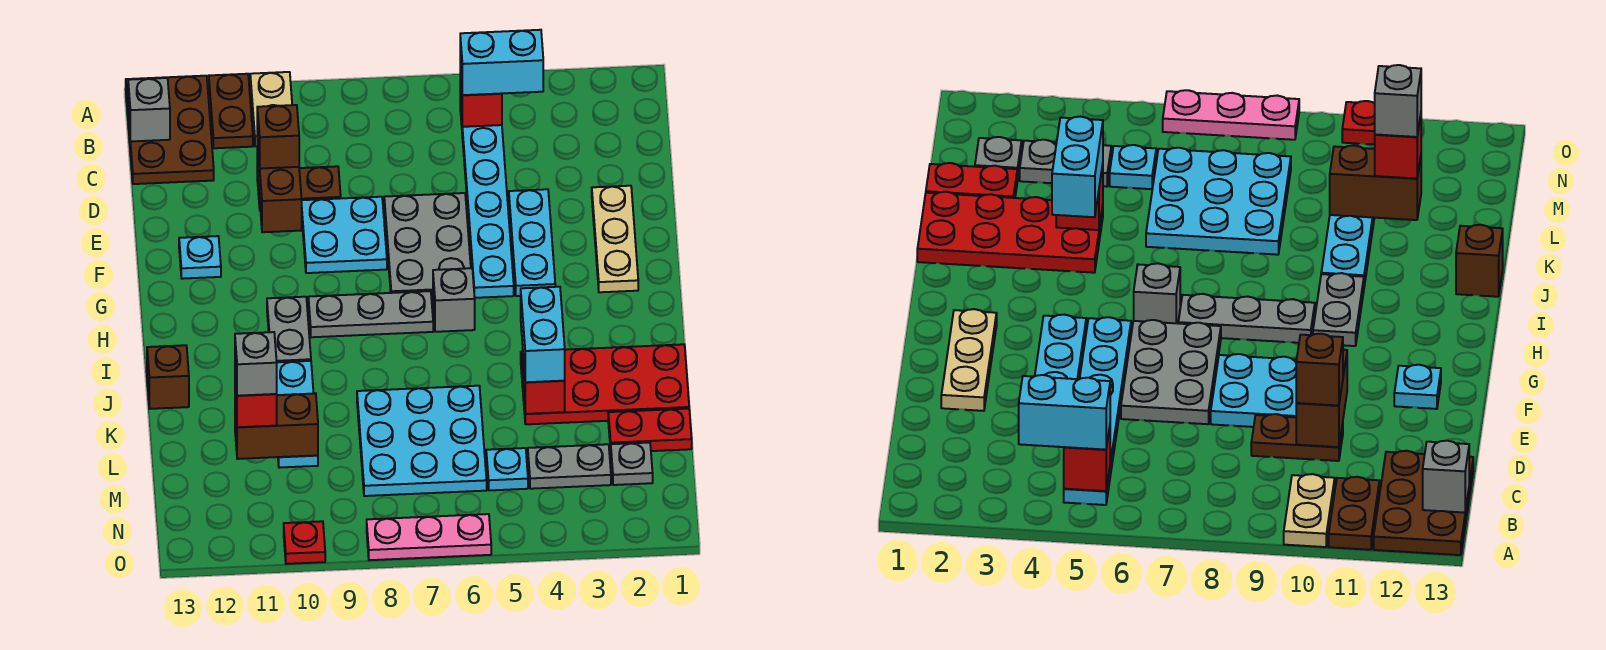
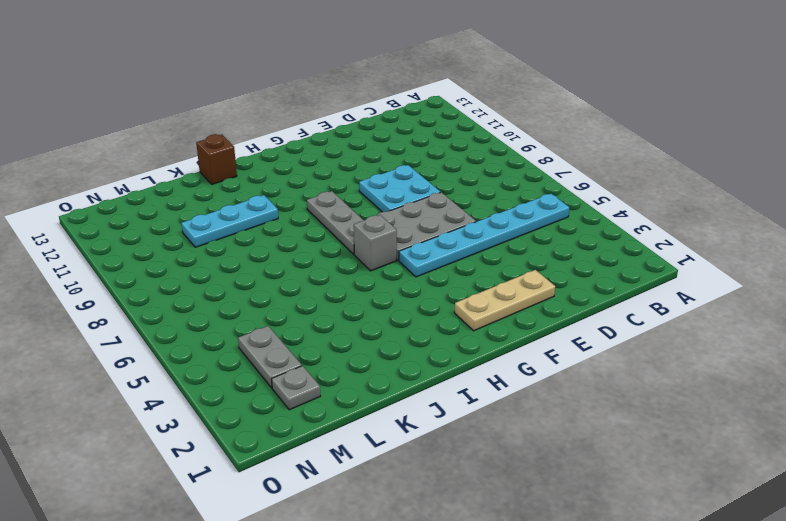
none -> tan plate A10:B10 level 1
none -> brown plate A11:B11 level 1
none -> brown plate A12:C13 level 1
none -> brown plate D9:D10 level 1

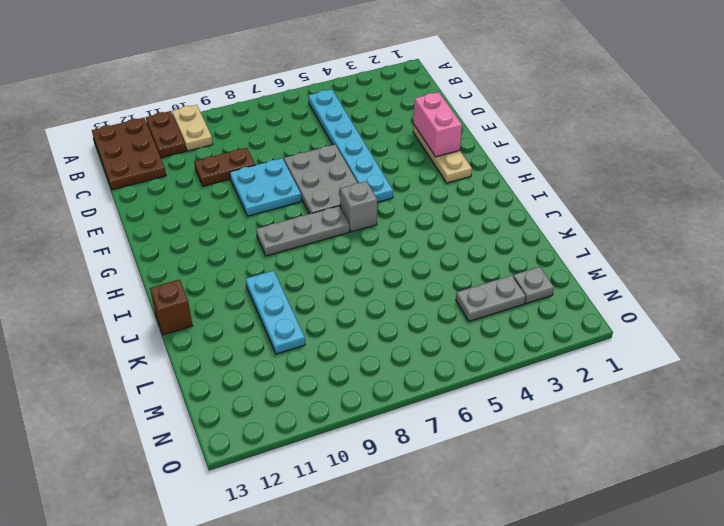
pink brick E2:F2 level 2 -> none
none -> cyan plate E4:G4 level 1
none -> cyan plate F12 level 1
none -> grey plate H10:I10 level 1
none -> red plate J1:K4 level 1

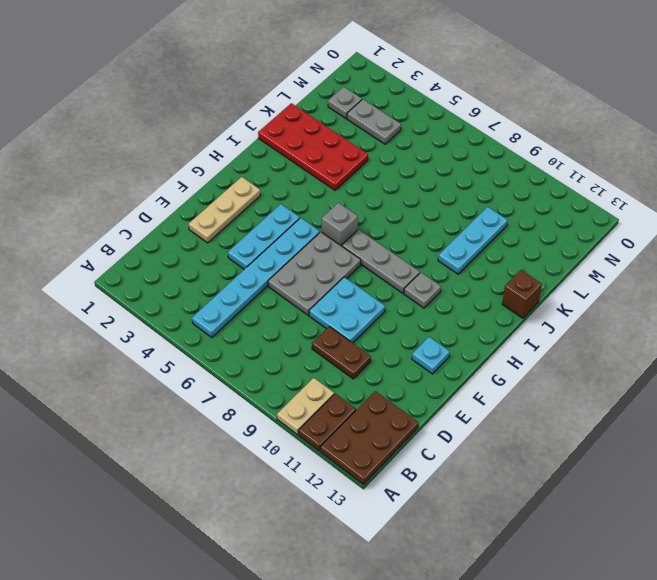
grey plate H10 level 1 -> grey plate H10:I10 level 1
none -> cyan plate K6:M8 level 1
none -> red plate L1:L2 level 1
none -> cyan plate M5 level 1
none -> pink plate O6:O8 level 1

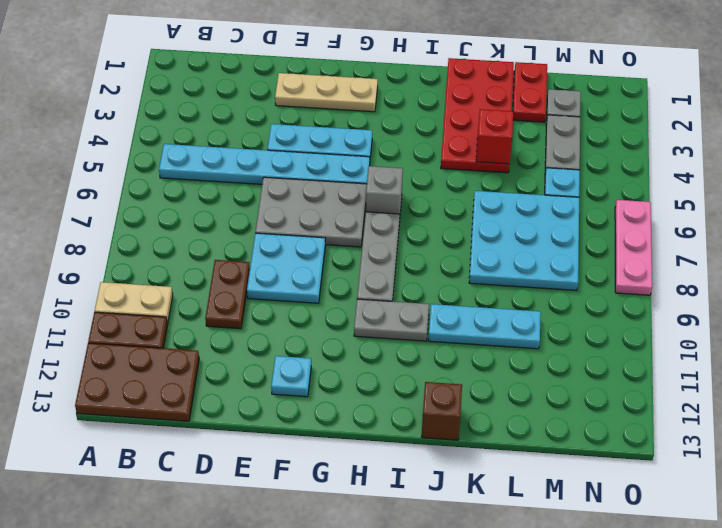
none -> red plate O10 level 1
none -> red brick B5 level 2
none -> grey brick B13 level 2
none -> brown brick D10:E10 level 2

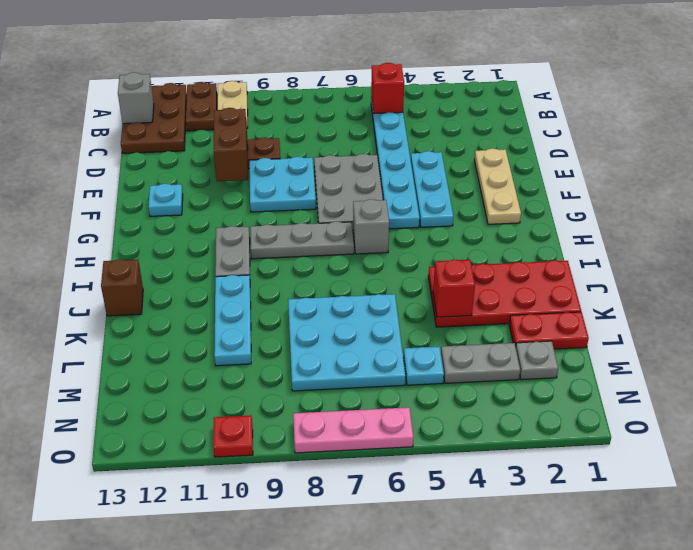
none -> brown brick L10:L11 level 2
none -> cyan brick B4:B5 level 3
none -> brown brick D10 level 3
none -> cyan brick J4:K4 level 3

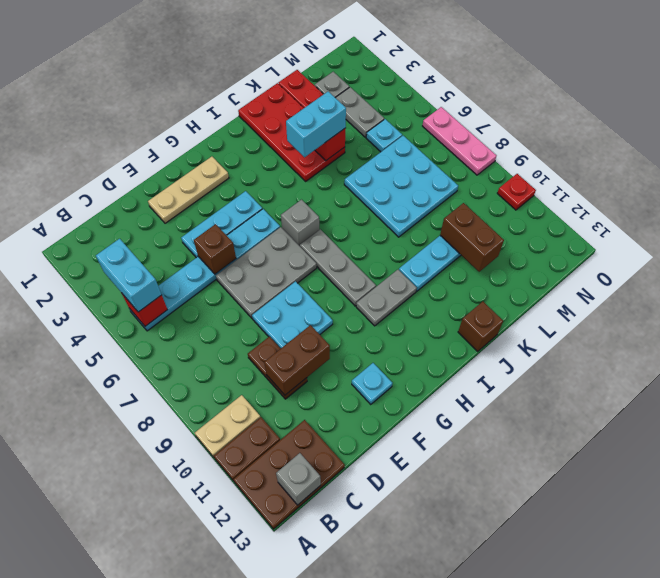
brown brick E5 level 2 -> brown brick D10 level 3
none -> red brick L11 level 3
none -> grey brick L11 level 4

